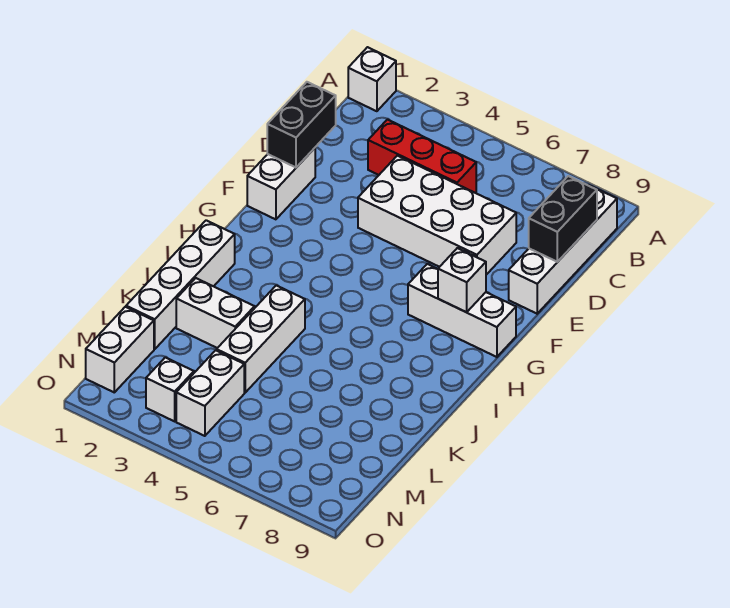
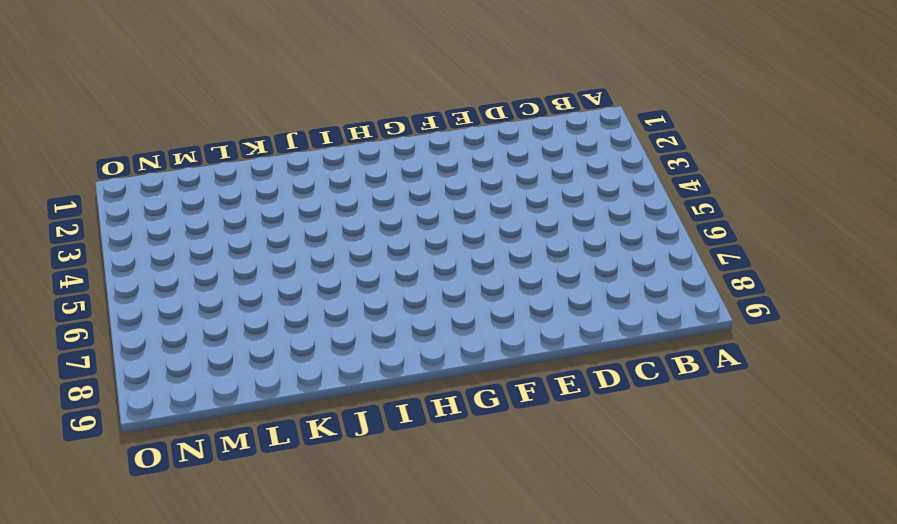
none -> white brick A1 level 1
none -> white brick B9:E9 level 1
none -> red brick C3:C5 level 1

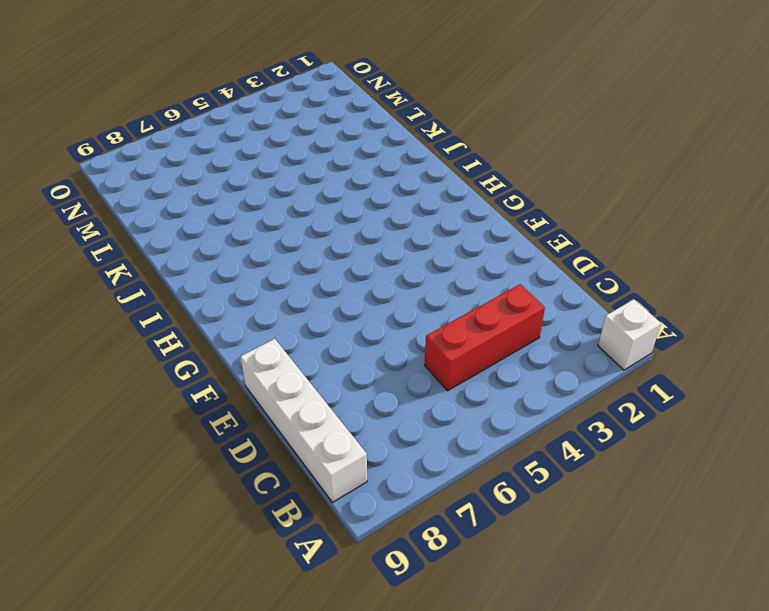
none -> white brick D4:E7 level 1
none -> white brick E1:F1 level 1
none -> white brick G7:G9 level 1

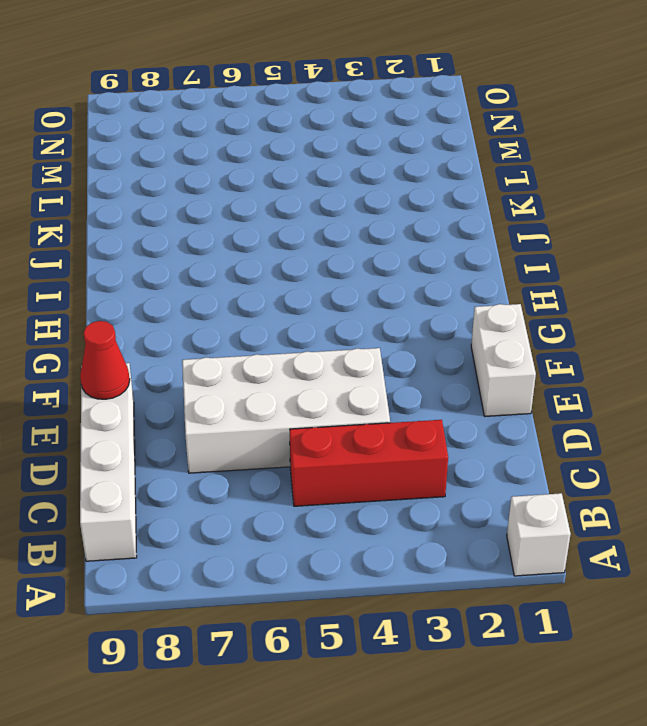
red cone E9 level 2 -> none
none -> white brick G7:G9 level 1
none -> white brick I1:L1 level 1
none -> white brick J4:L4 level 1

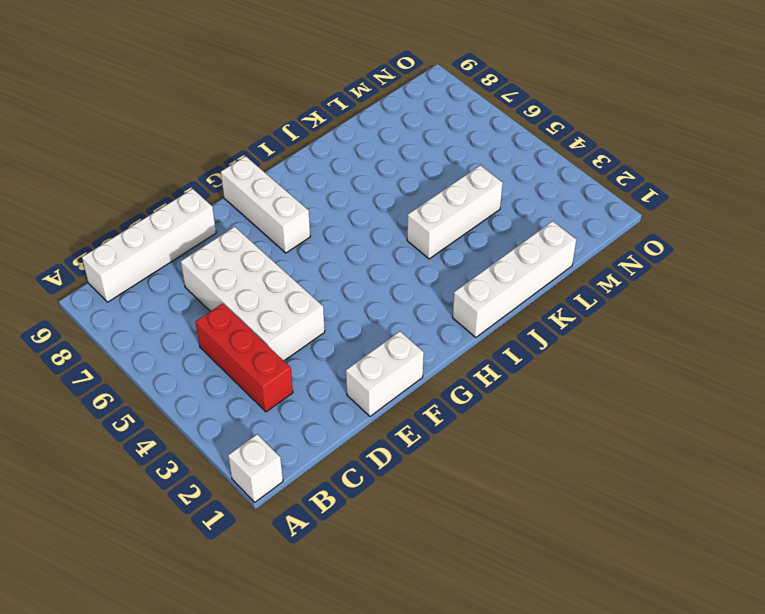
none -> white brick K2:K3 level 1
none -> white brick M1:N1 level 1
none -> white brick M4:N4 level 1

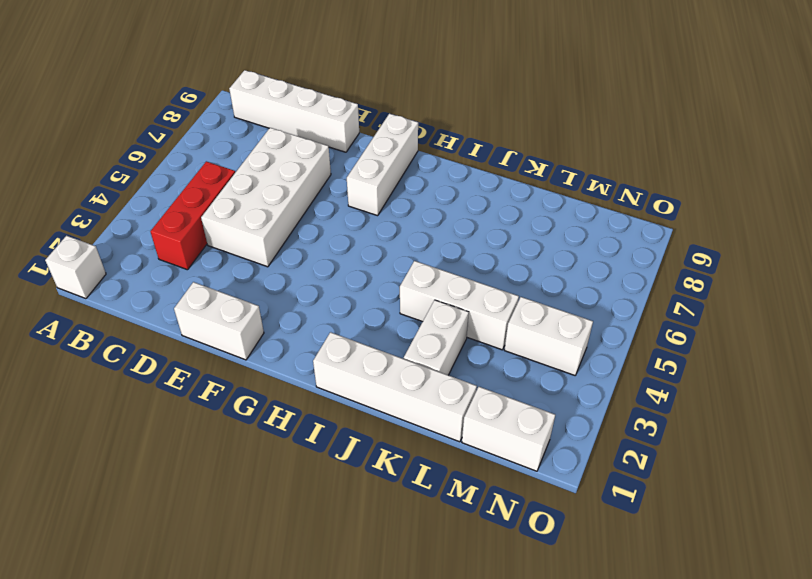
none -> white brick N3 level 1
none -> black brick C9:D9 level 2
none -> black brick D1:E1 level 2

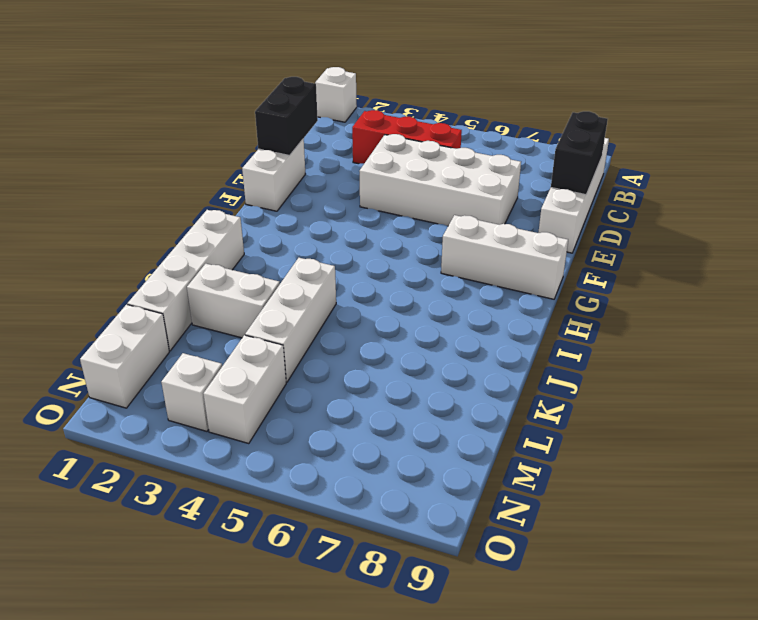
none -> white brick G8 level 2

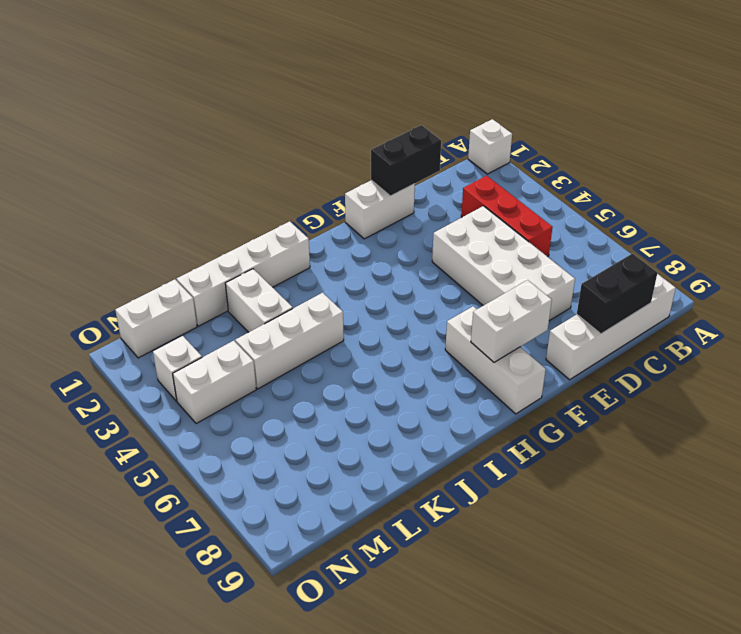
white brick F8:G8 level 2 -> white brick G8 level 2

